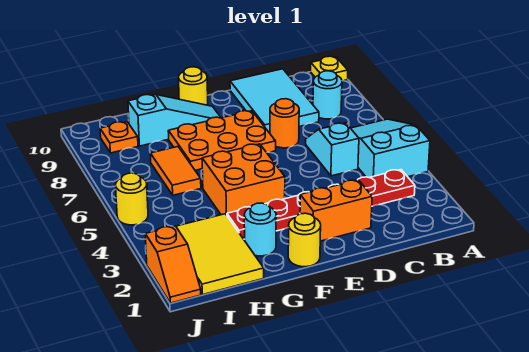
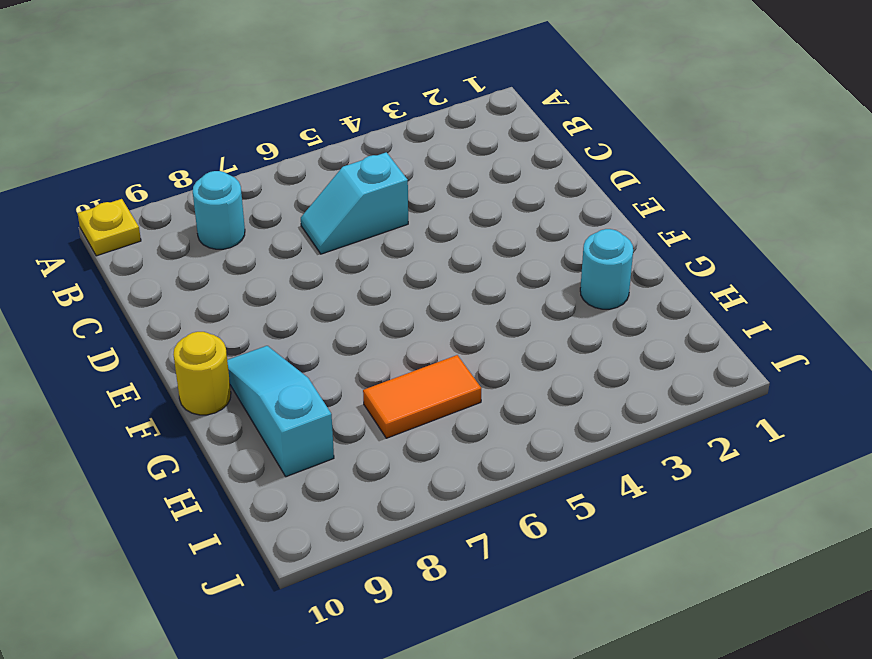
none -> cyan slope A4:B6 level 1 top 4
none -> red plate B3:G3 level 1
none -> cyan tile C8:D10 level 1

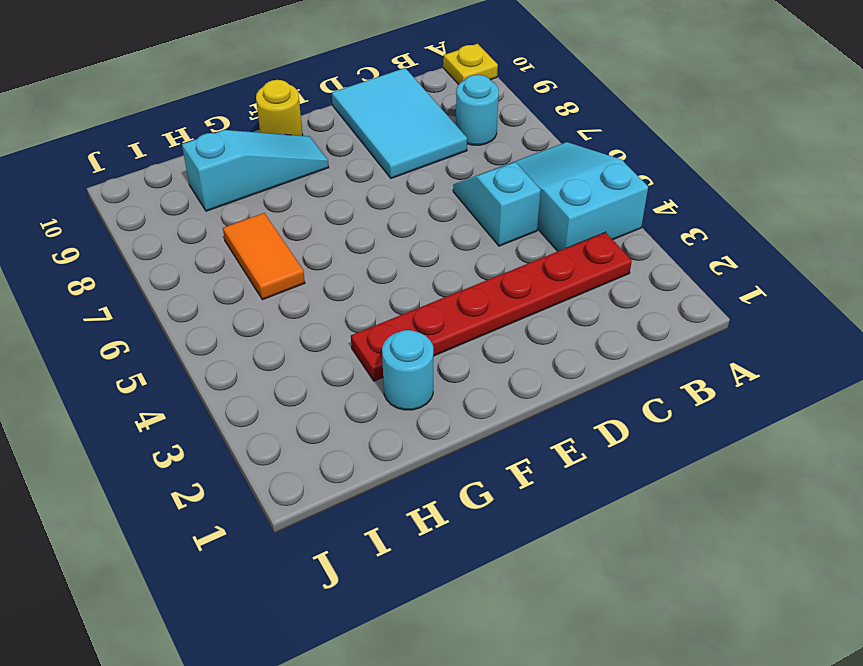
none -> orange brick D2:E2 level 1
none -> orange round brick D7 level 1
none -> orange plate E7:G8 level 1

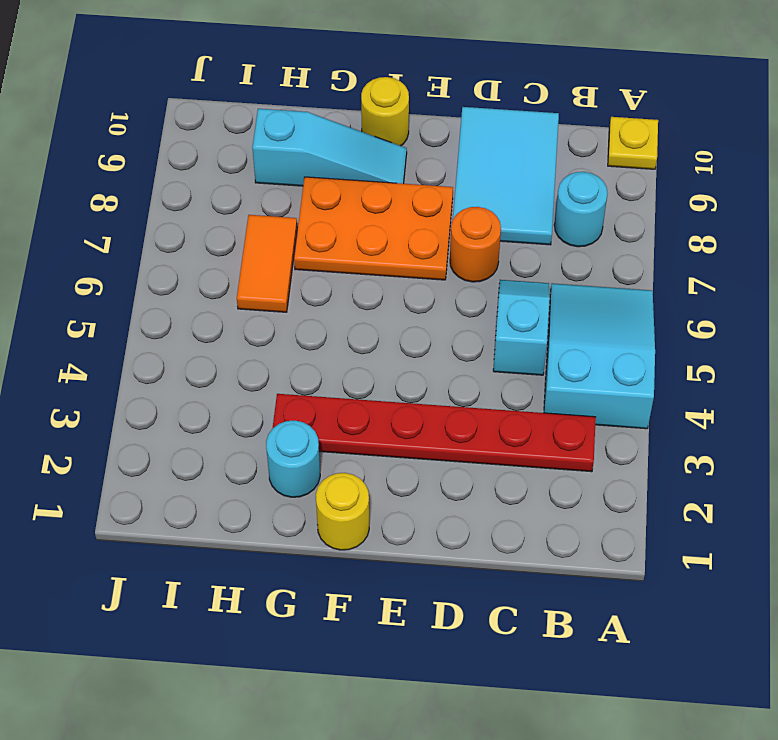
none -> orange brick D2:E2 level 1
none -> orange brick F4:G5 level 1
none -> yellow tile H1:I3 level 1

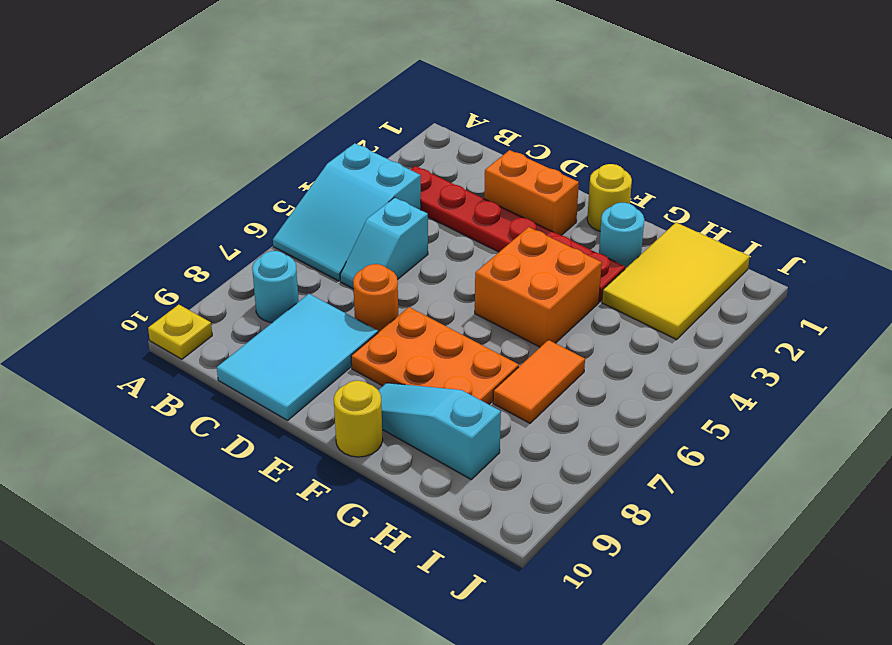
none -> orange plate I9 level 1
none -> orange slope J1:J2 level 1 top 2
none -> yellow round brick J5 level 1

